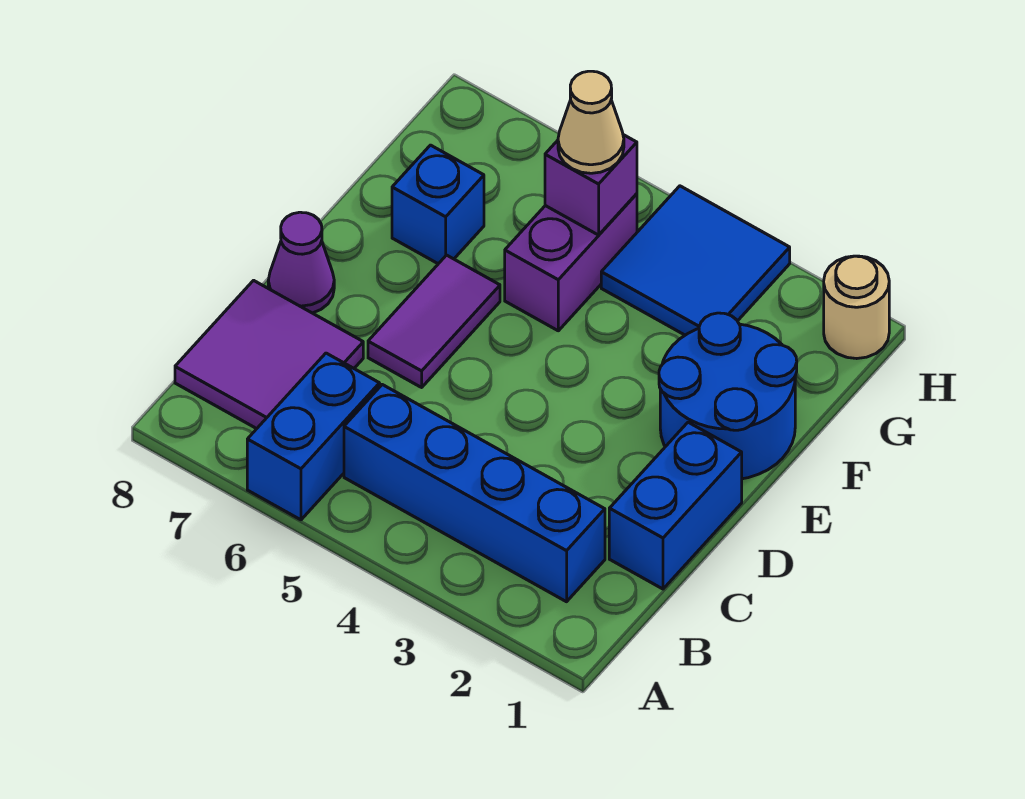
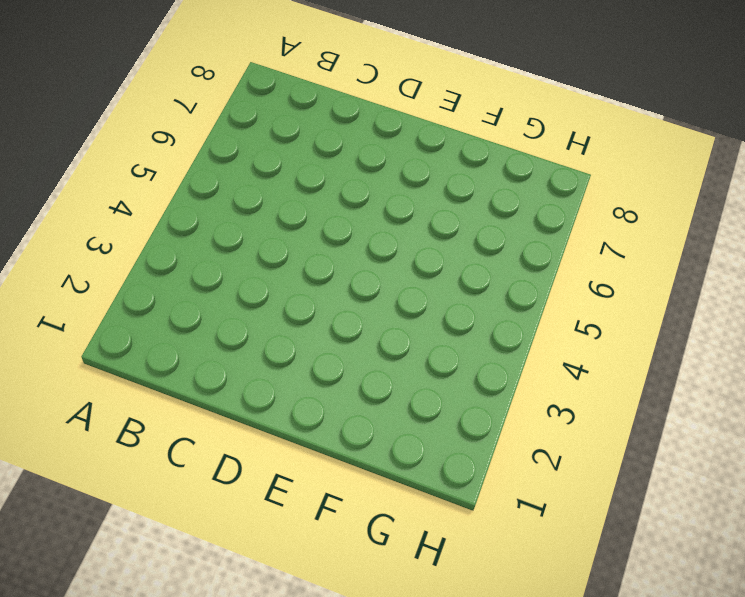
none -> blue brick A6:B6 level 1
none -> blue brick B2:B5 level 1
none -> purple tile B7:C8 level 1

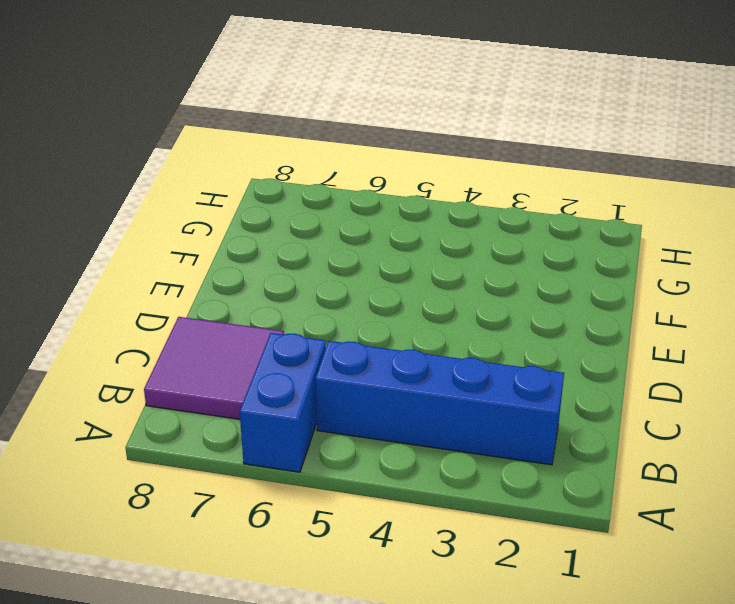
none -> blue brick C1:D1 level 1
none -> purple tile D6:E6 level 1
none -> purple cone D8 level 1

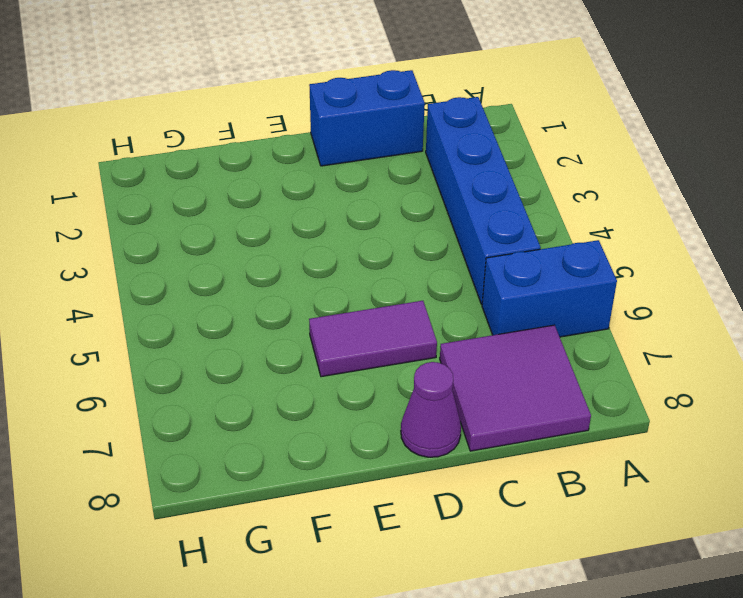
none -> blue round brick E1:F2 level 1
none -> purple brick F5:G5 level 1
none -> blue brick F7 level 1

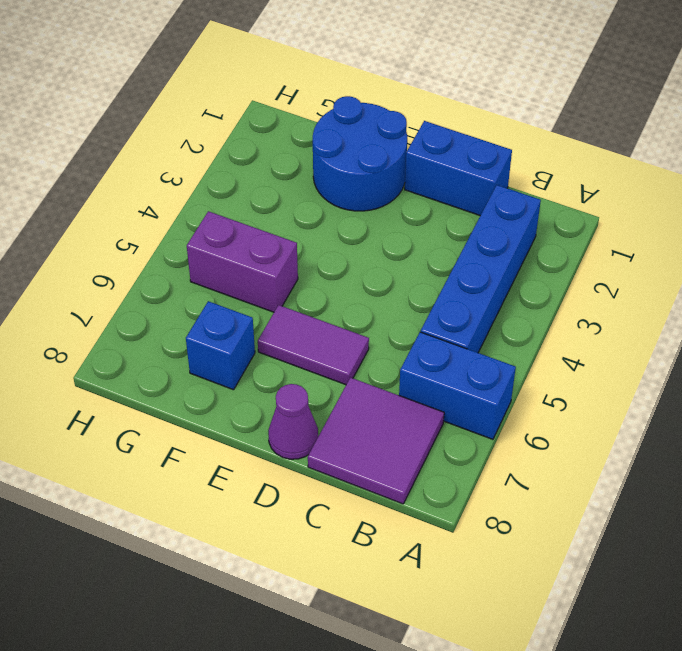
none -> blue tile G3:H4 level 1
none -> tan round brick H1 level 1
none -> purple brick G5 level 2

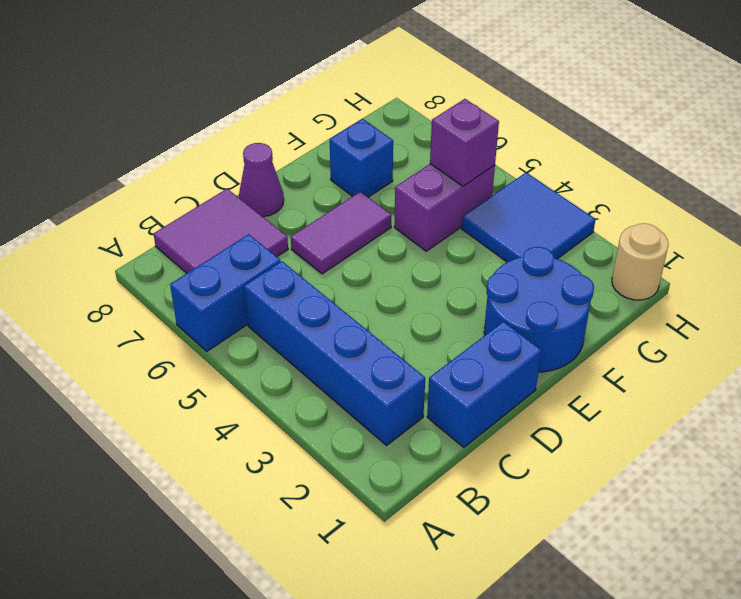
none -> tan cone G5 level 3

